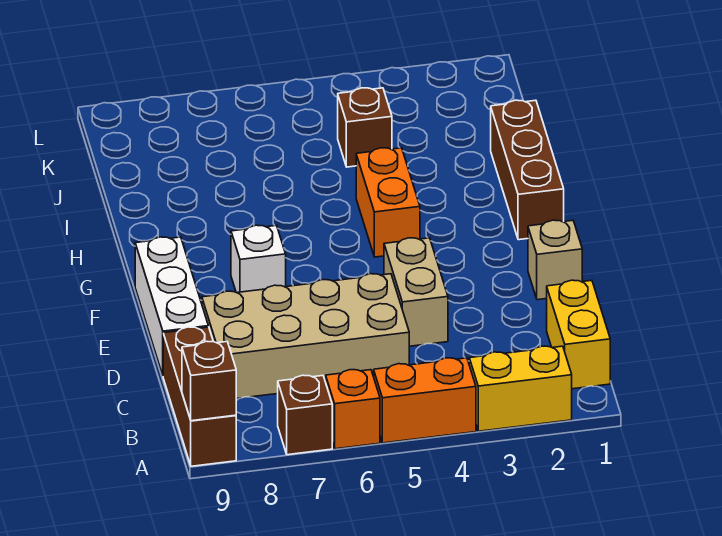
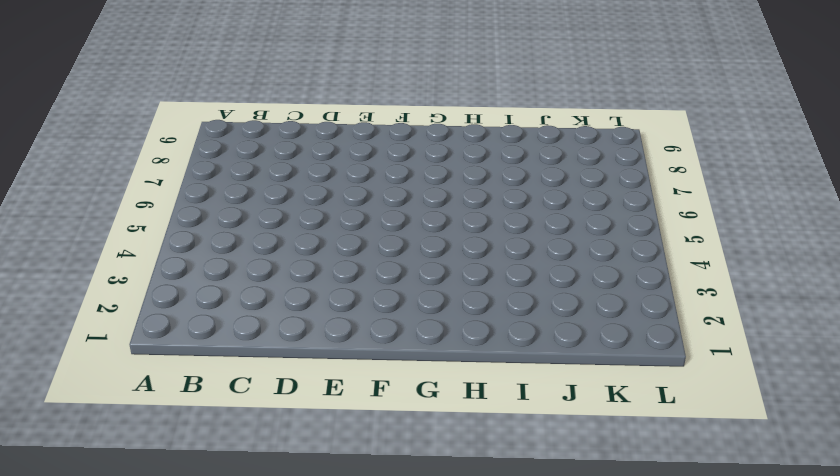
none -> yellow brick A2:A3 level 1
none -> orange brick A4:A5 level 1
none -> orange brick A6 level 1

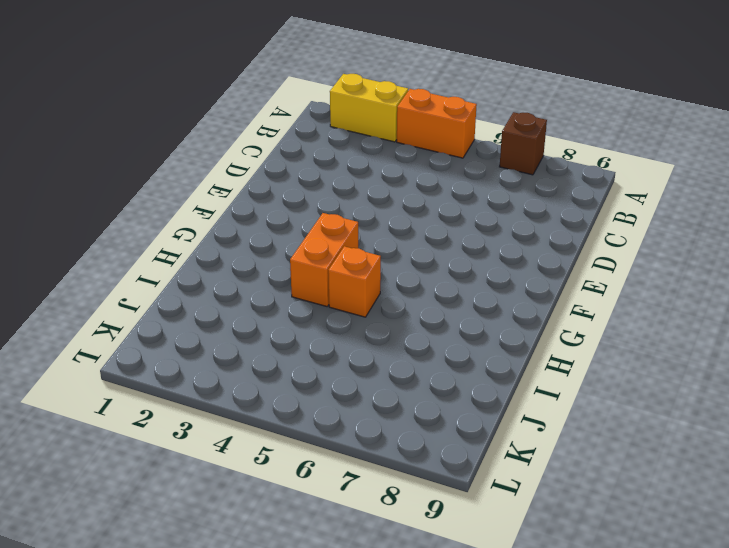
orange brick H5 level 1 -> orange brick A6 level 1
none -> brown brick A9:C9 level 1
none -> yellow brick B1:C1 level 1
none -> tan brick C5:D8 level 1

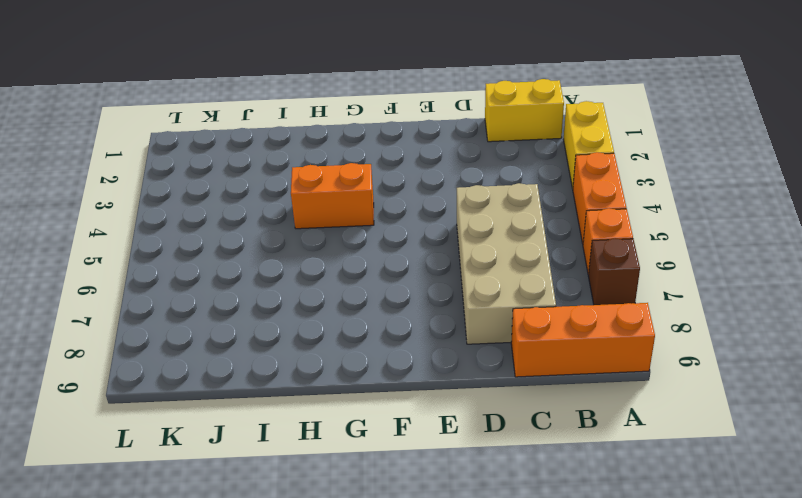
orange brick A9:C9 level 1 -> brown brick A9:C9 level 1
none -> tan brick D4:E4 level 1
none -> white brick D9:F9 level 1
none -> tan brick E1 level 1

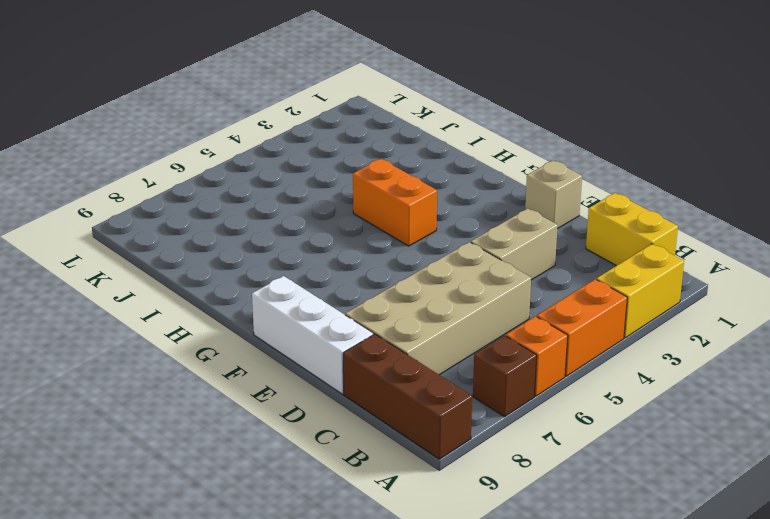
tan brick D3:D4 level 1 -> tan brick D4:E4 level 1
none -> white brick F7 level 1
none -> brown brick G1:I1 level 1
none -> brown brick J4 level 1

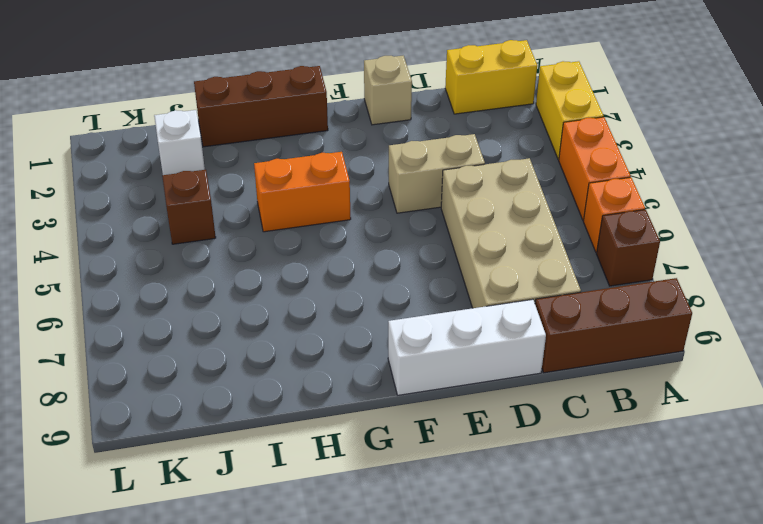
white brick J2 level 1 -> white brick F7 level 1
none -> brown brick A9 level 2

